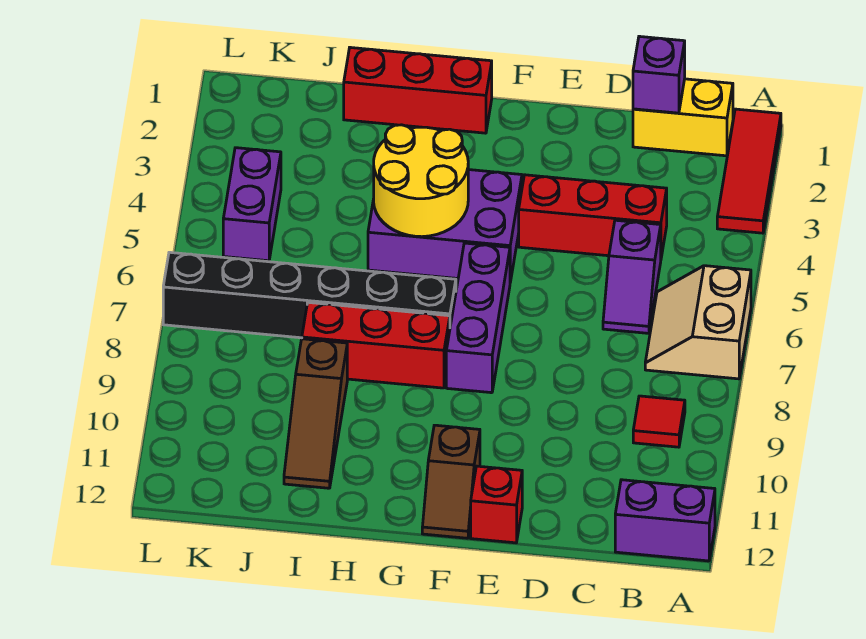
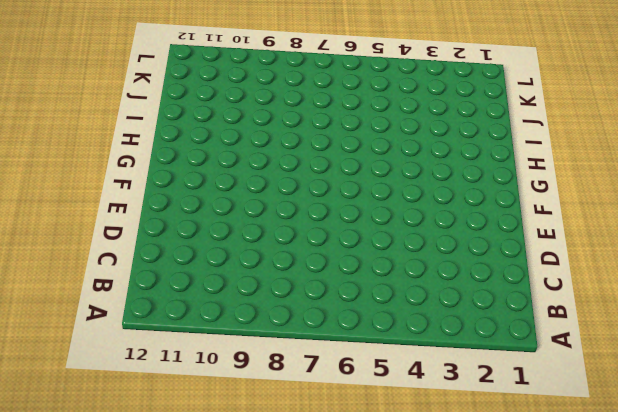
none -> red tile A1:A3 level 1
none -> tan slope A6:B7 level 1 top A
none -> purple brick A12:B12 level 1

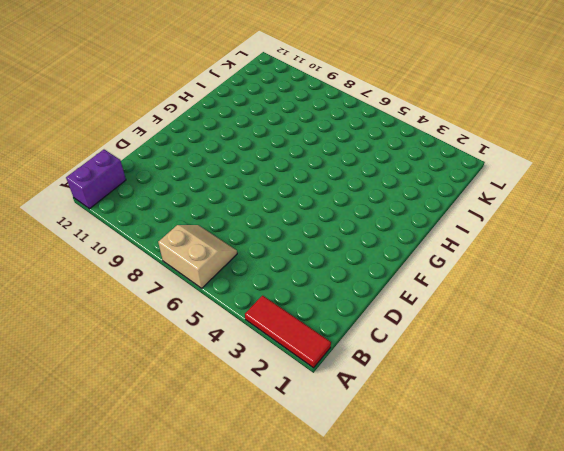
none -> yellow brick B1:C1 level 1
none -> red tile B9 level 1
none -> red brick C4:E4 level 1

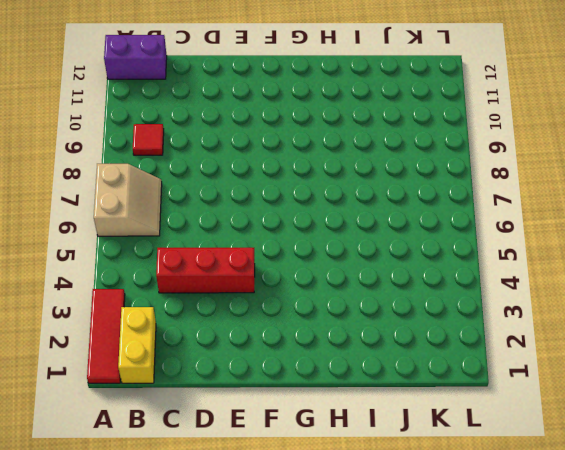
yellow brick B1:B2 level 1 -> yellow brick B1:C1 level 1
none -> purple slope C5:C6 level 1 top 5
none -> red brick E12 level 1
none -> purple brick F4:H5 level 1

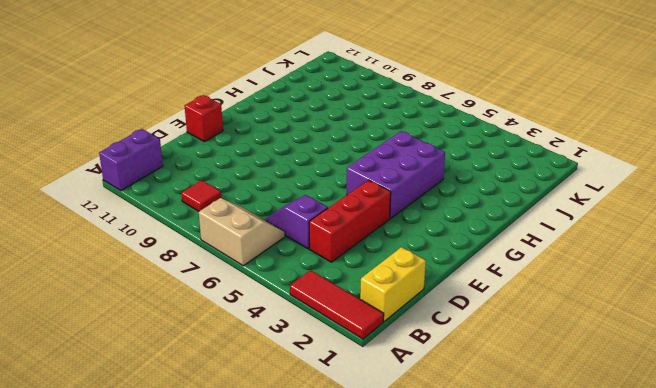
none -> purple brick F6:F8 level 1
none -> brown slope F11:F12 level 1 top 11
none -> red brick G1:I1 level 1

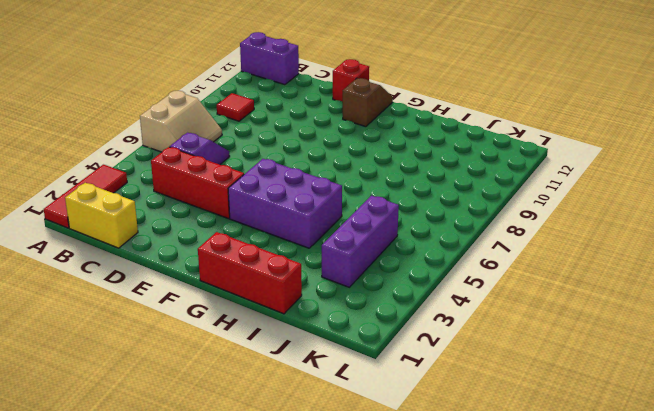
purple brick J3:J5 level 1 -> purple brick F6:F8 level 1
none -> black brick G7:L7 level 1
none -> red brick G8:I8 level 1
none -> brown slope I9:I11 level 1 top 9

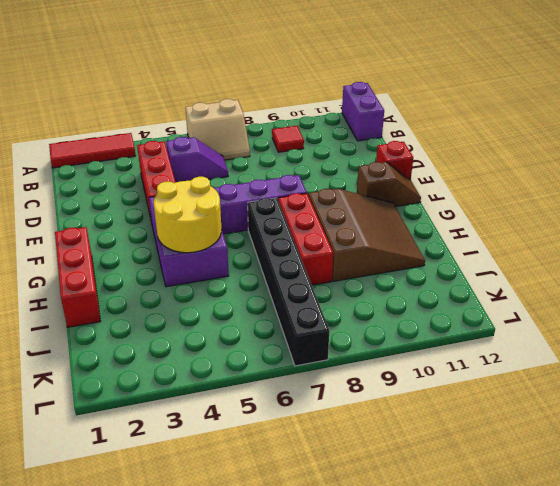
brown slope G9:I11 level 1 top 9 -> brown slope I9:I11 level 1 top 9
none -> yellow brick B1:C1 level 1
none -> purple brick K4:K5 level 1
none -> purple brick C1 level 2

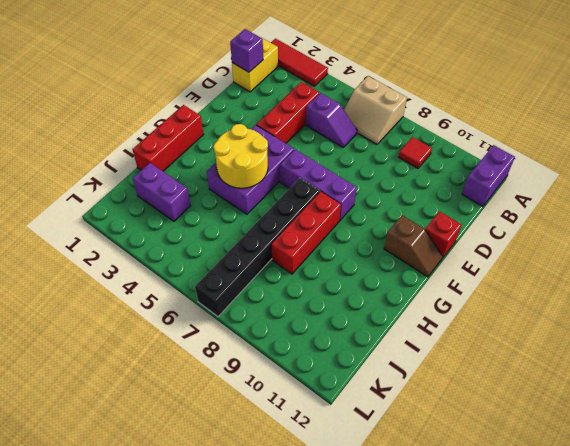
purple brick J2:J3 level 1 -> purple brick K4:K5 level 1
none -> brown slope I9:I11 level 1 top 9

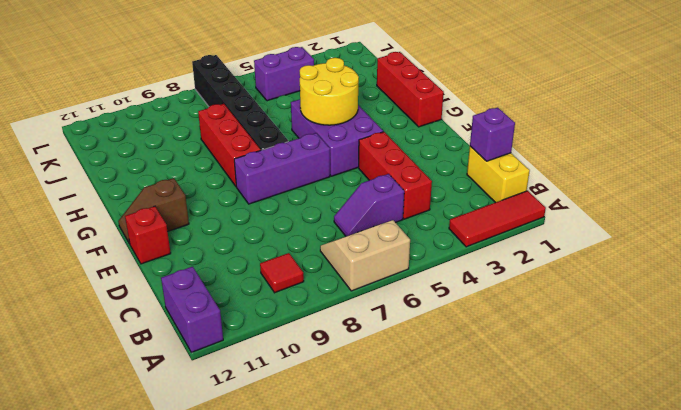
none -> brown slope I9:I11 level 1 top 9

